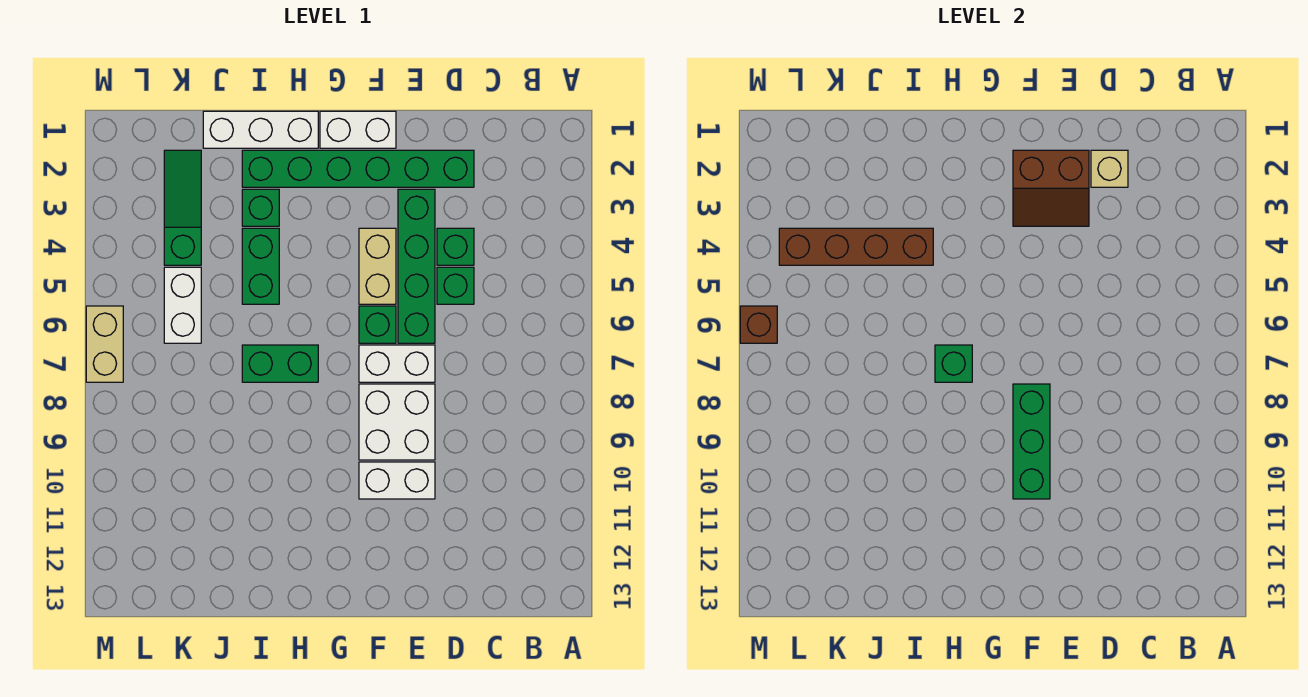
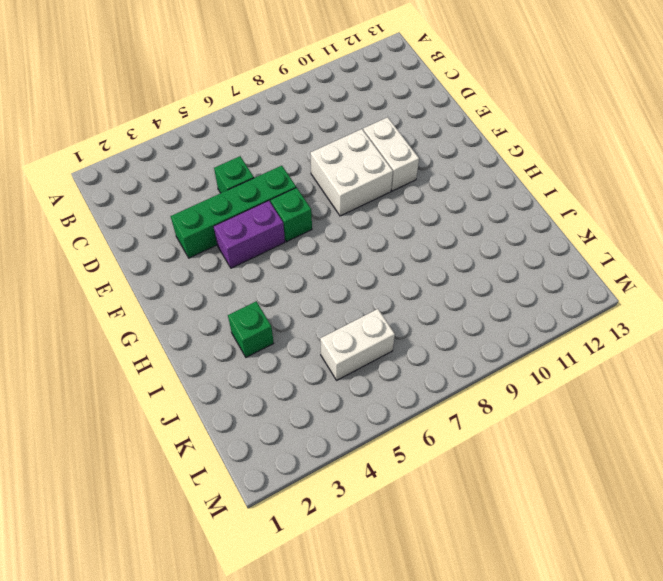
purple brick F4:F5 level 1 -> tan brick F4:F5 level 1
none -> green brick D2:I2 level 1
none -> green brick D4 level 1
none -> white brick E7:F7 level 1

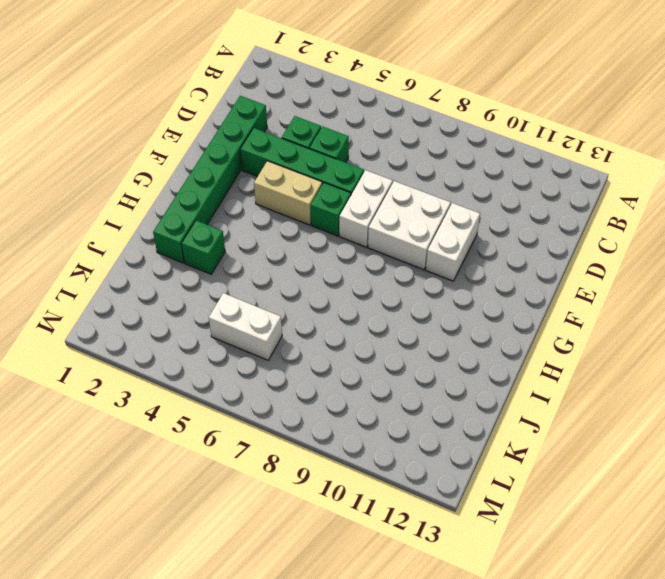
none -> white brick F1:G1 level 1
none -> white brick H1:J1 level 1
none -> green brick H7:I7 level 1

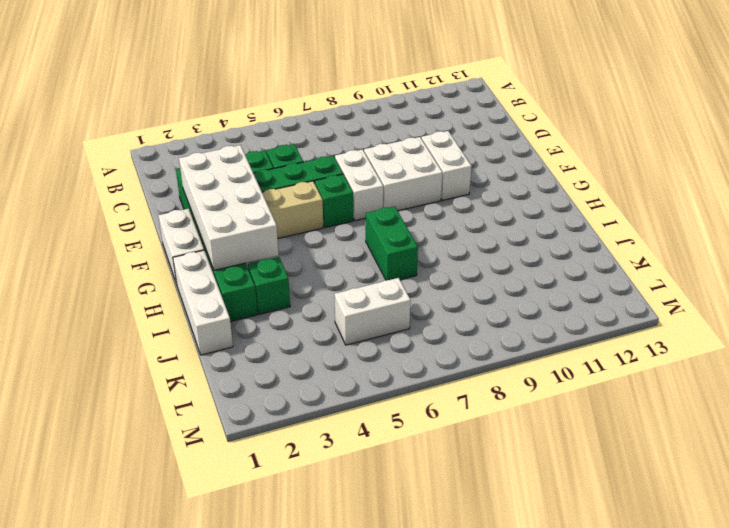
white brick E2:H3 level 2 -> brown slope E2:F3 level 2 top 2
none -> green brick I4:I5 level 1
none -> green slope K2:K4 level 1 top 4
none -> tan brick M6:M7 level 1

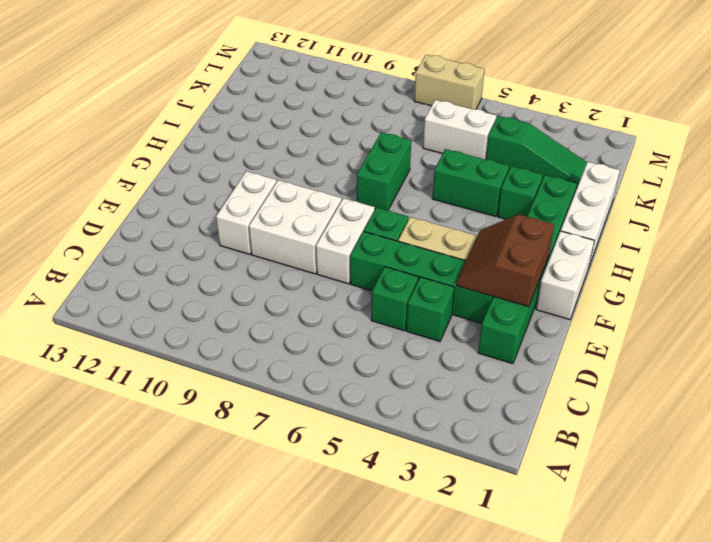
none -> tan brick D2 level 2
none -> green brick F8:F10 level 2
none -> green brick H7 level 2

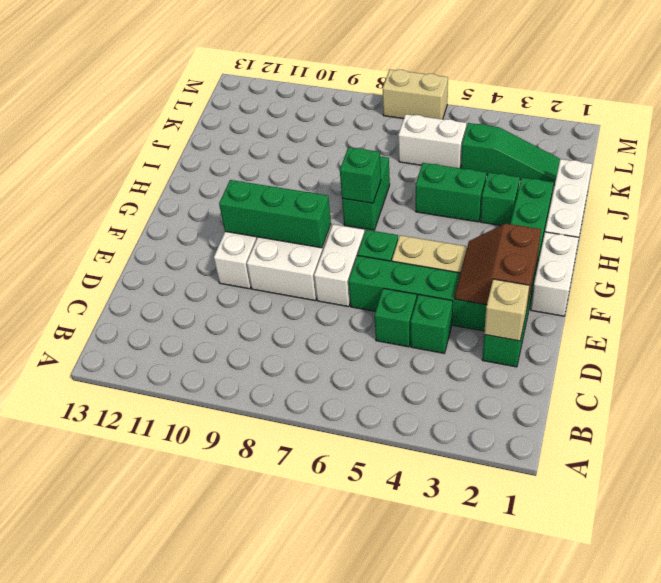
none -> brown brick I4:L4 level 2
none -> brown brick M6 level 2

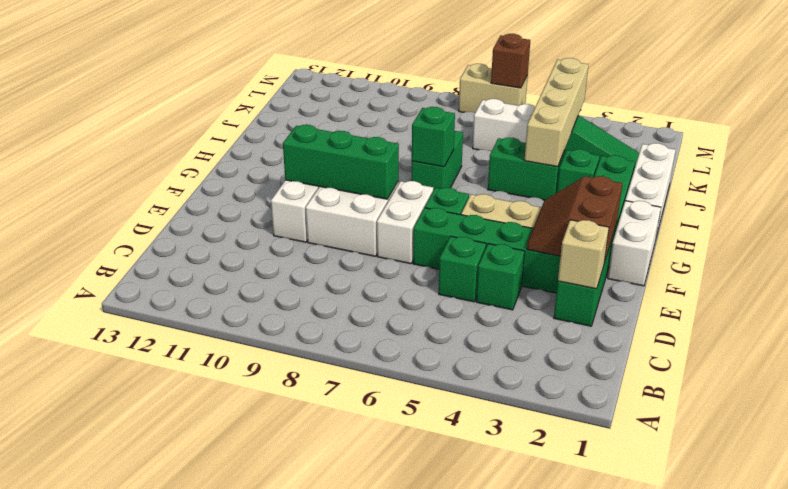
tan brick I4:L4 level 2 -> brown brick I4:L4 level 2

